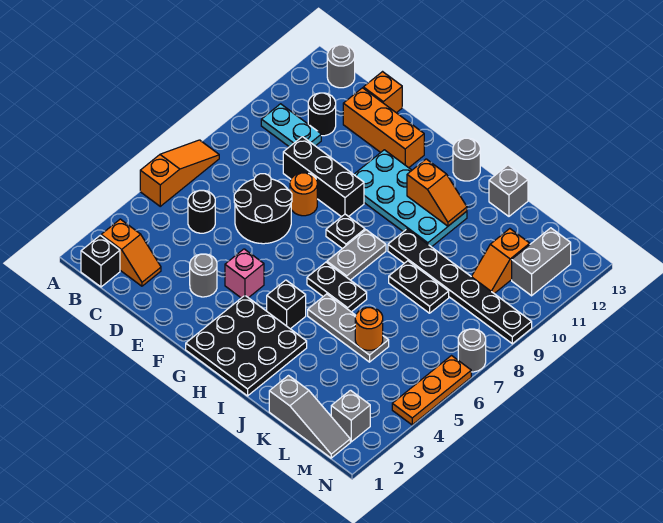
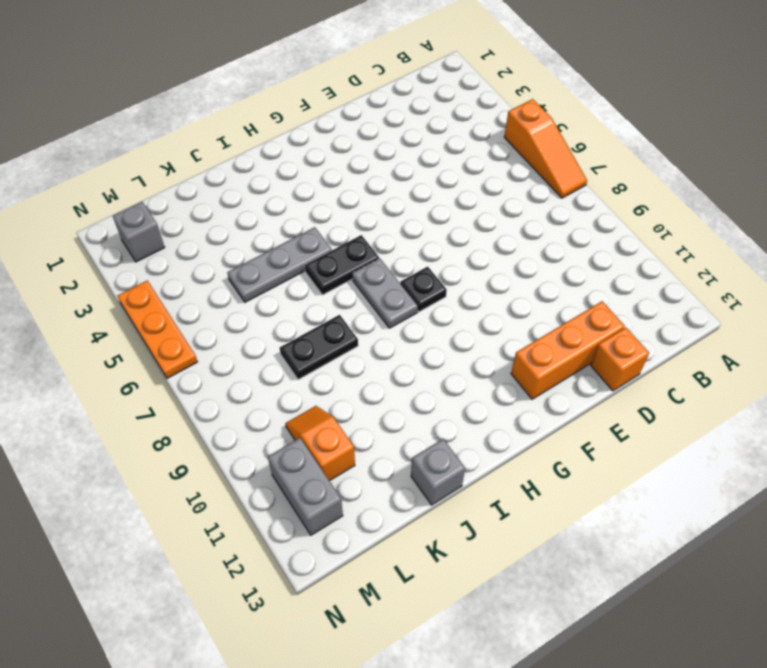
none -> black brick B1 level 1
none -> orange slope B2:C2 level 1 top B
none -> cyan plate B10:C10 level 1
none -> grey round brick B13 level 1

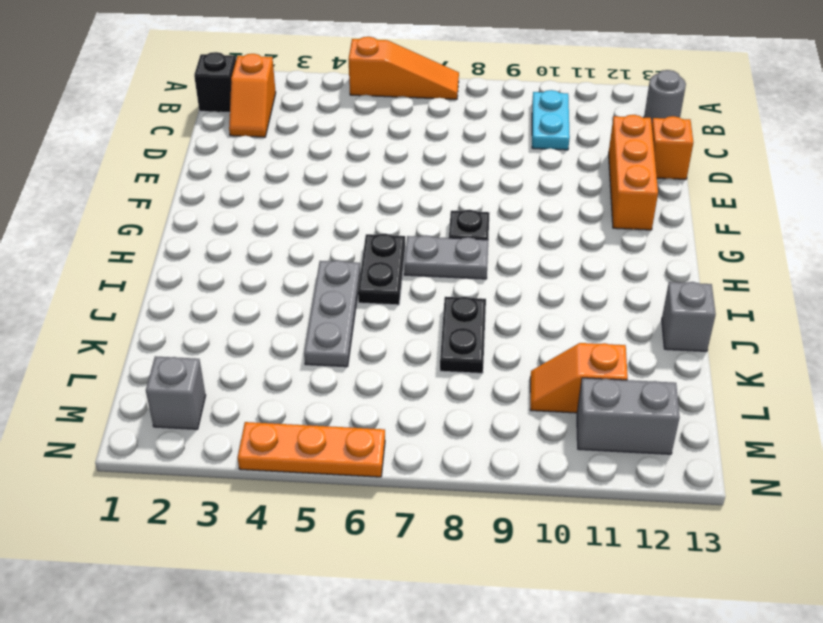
none -> black round brick C5 level 1
none -> black round brick C11 level 1
none -> black round brick D6:E7 level 1
none -> black brick D9:F9 level 1

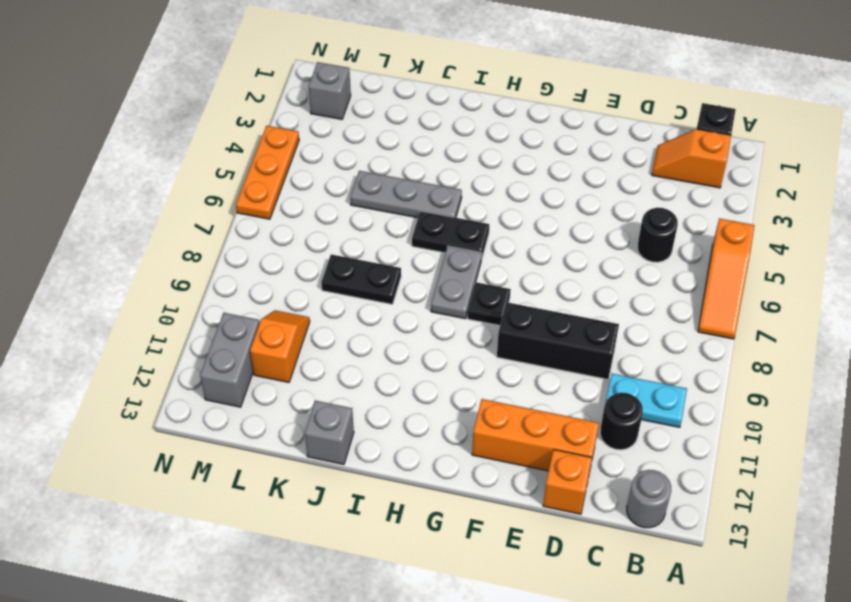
none -> black round brick D6:E7 level 1
none -> grey round brick E3 level 1
none -> orange round brick E8 level 1
none -> pink brick F4 level 1

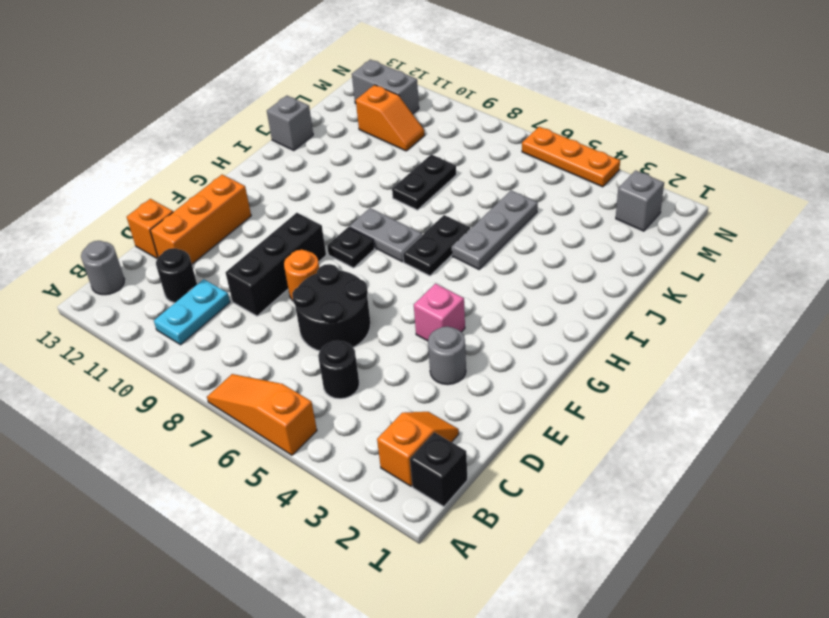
none -> cyan plate F10:I11 level 1
none -> black plate G1:I3 level 1
none -> black brick H4 level 1
none -> grey round brick H13 level 1

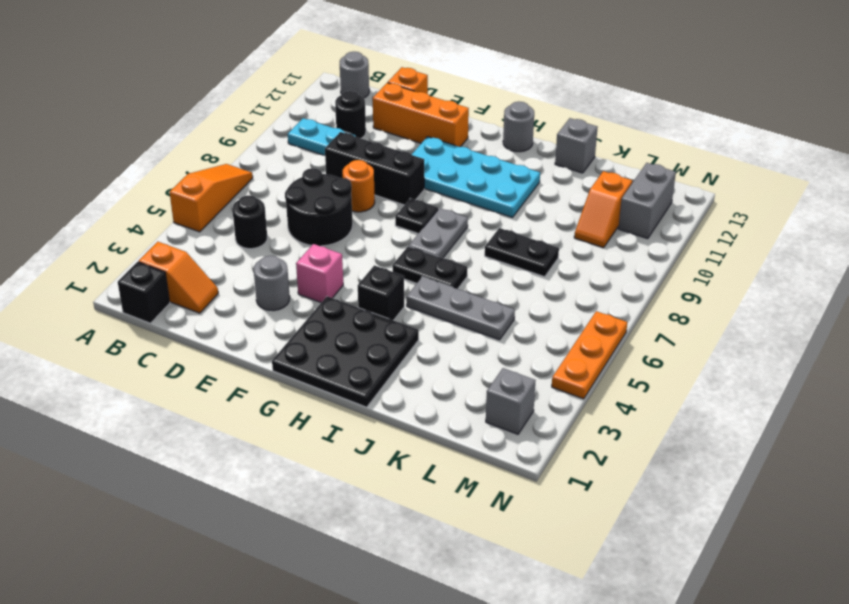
none -> black plate I9:N9 level 1
none -> grey slope K1:M1 level 1 top K
none -> grey round brick N7 level 1
none -> orange slope H11:I11 level 2 top H

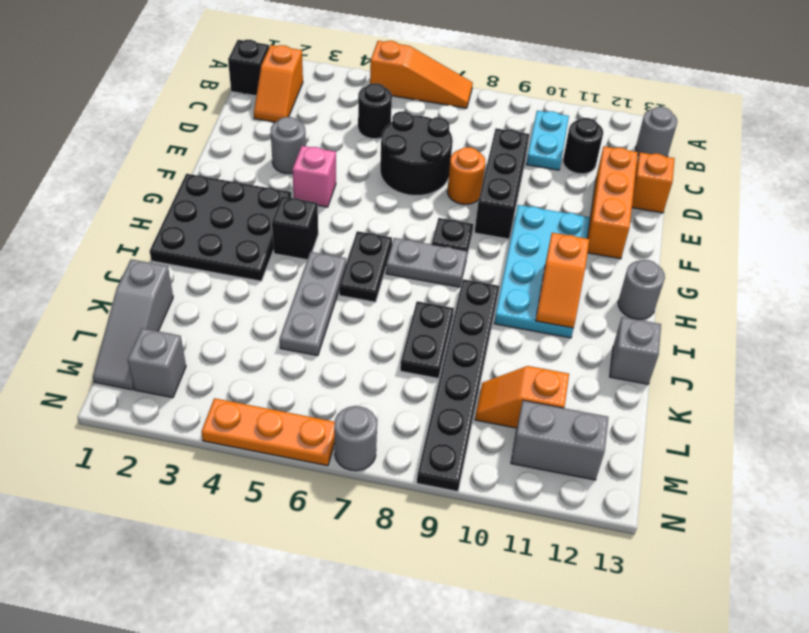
none -> orange round brick K5 level 2

